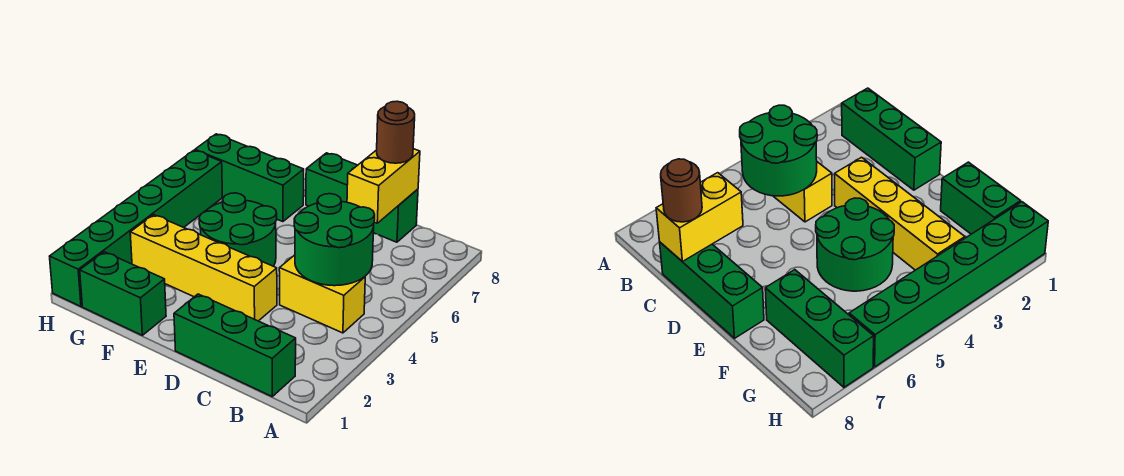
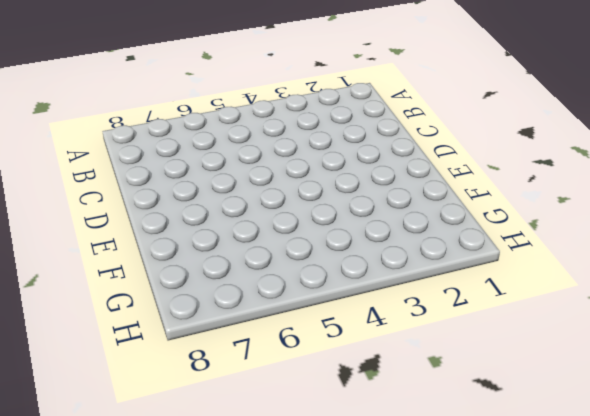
none -> green brick B1:D1 level 1
none -> yellow brick B4:C4 level 1

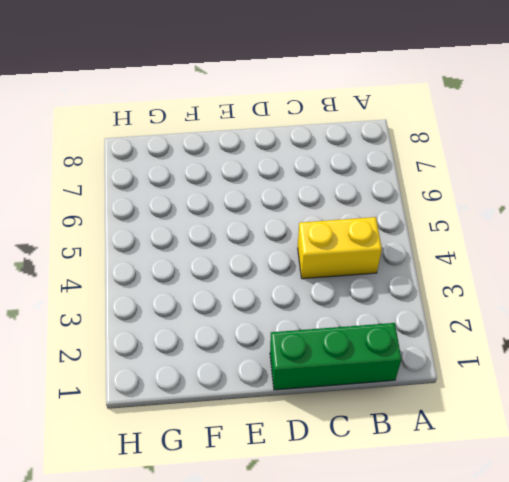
none -> green brick C8:E8 level 1
none -> yellow brick D3:G3 level 1

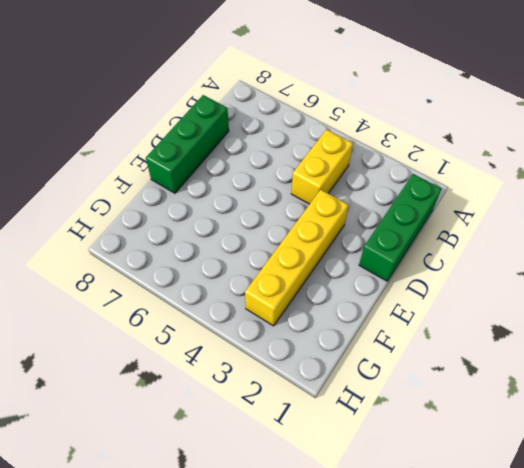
none -> green round brick E4:F5 level 1
none -> green brick F1:G1 level 1

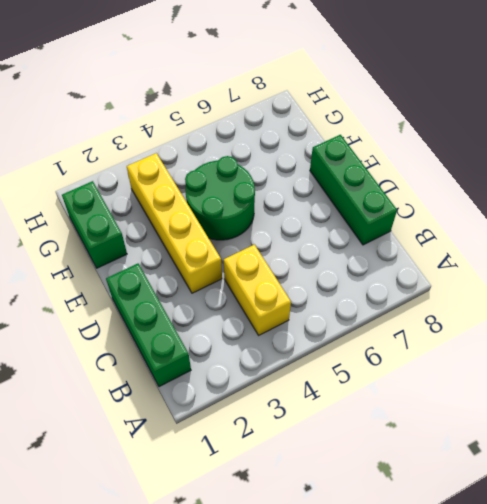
none -> green brick F7:H7 level 1
none -> green brick H1:H6 level 1

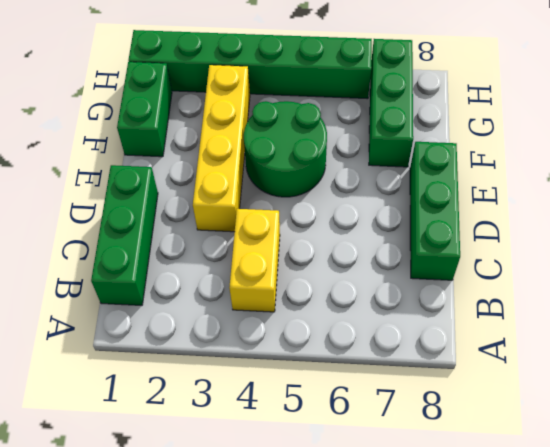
none -> green round brick B4:C5 level 2
none -> yellow brick C7:C8 level 2

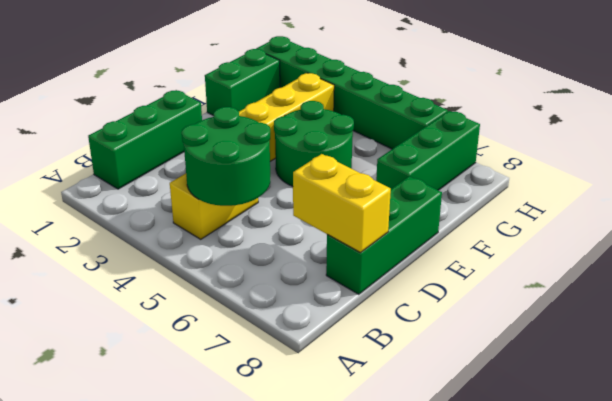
none -> brown round brick C8 level 3

